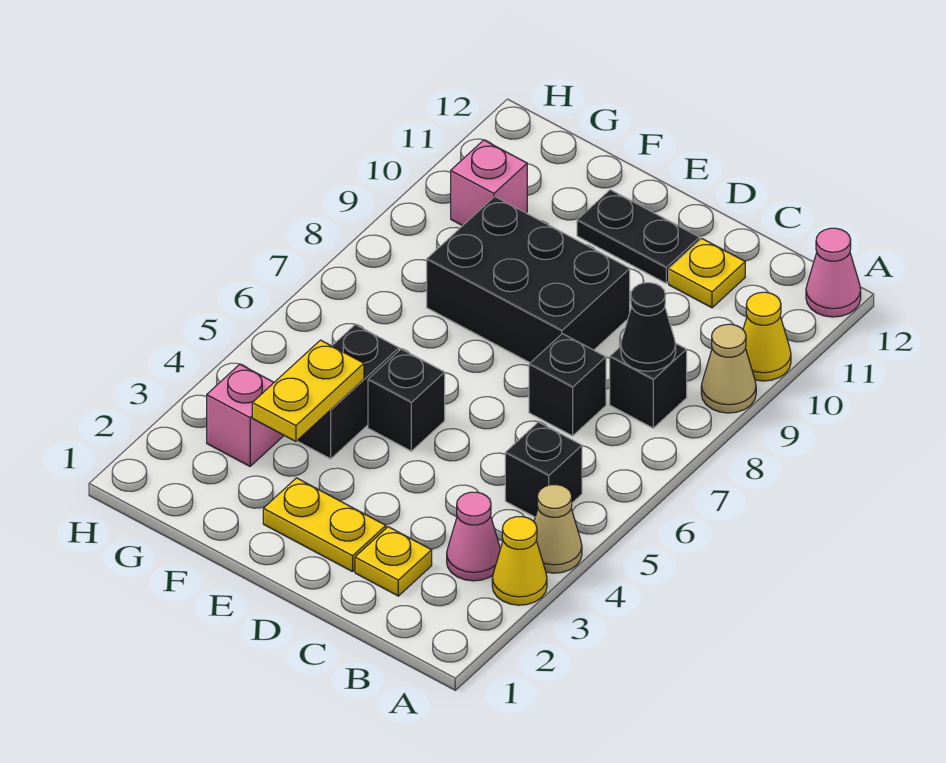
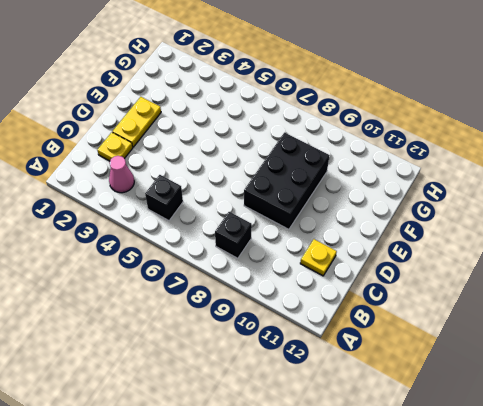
none -> yellow cone A3 level 1
none -> tan cone A4 level 1
none -> tan cone A9 level 1

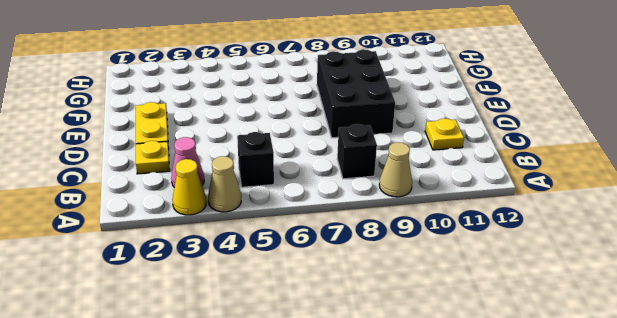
none -> yellow cone A10 level 1
none -> pink cone A12 level 1
none -> black brick C7 level 1

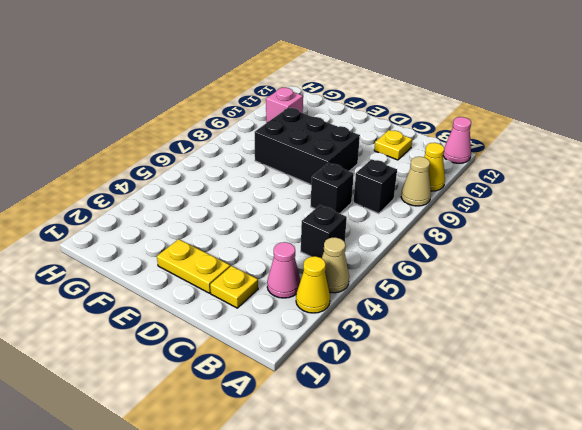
none -> black plate D11:E11 level 1
none -> black brick E5 level 1
none -> black brick F4:F5 level 1

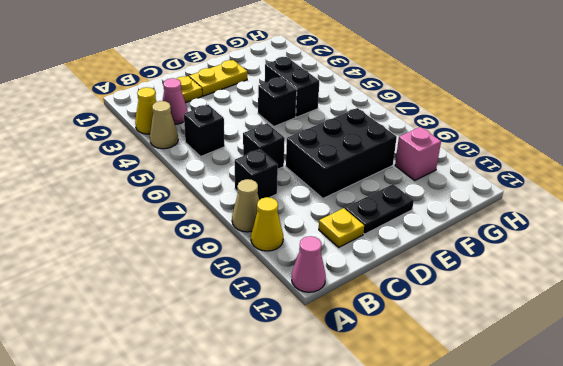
none -> pink brick G3 level 1
none -> black cone B8 level 2
none -> yellow plate F3:F4 level 2

